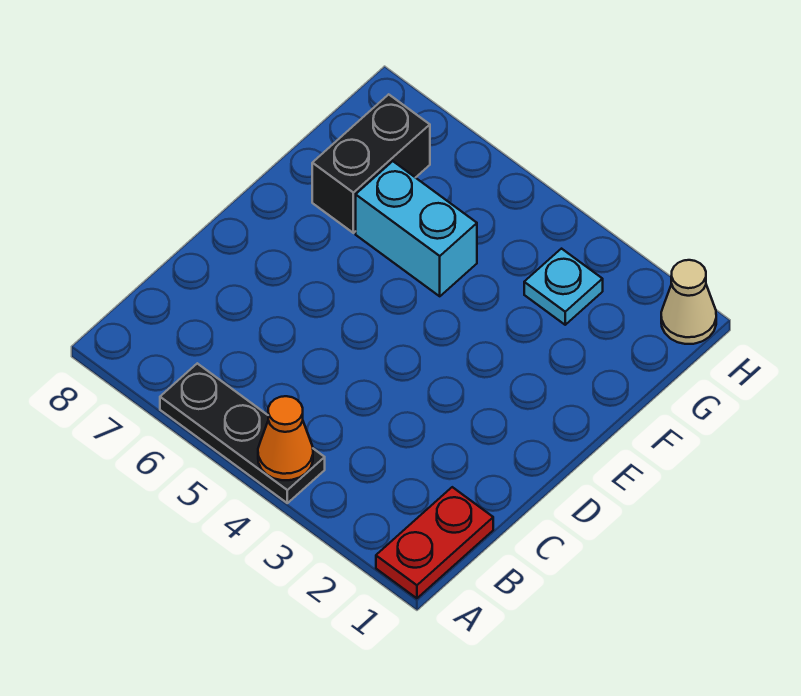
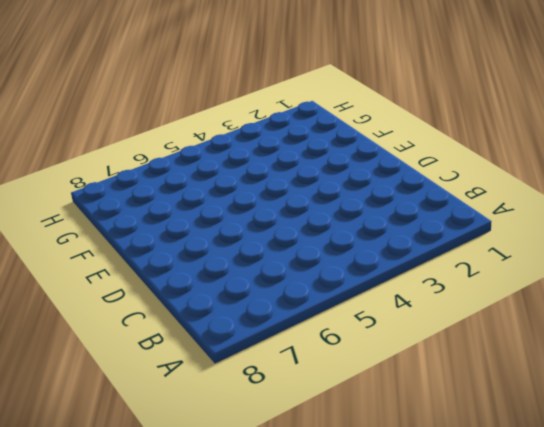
none -> red plate A1:B1 level 1
none -> black plate A4:A6 level 1

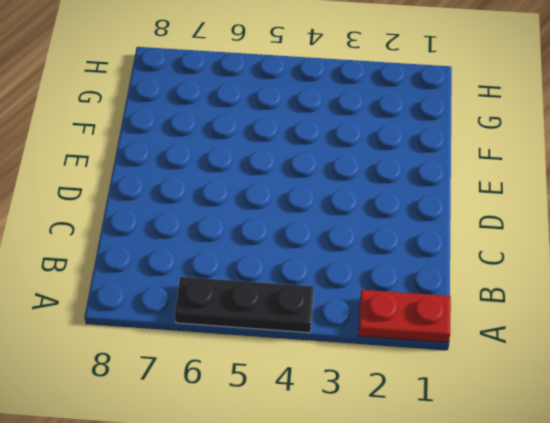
red plate A1:A2 level 1 -> red plate A1:B1 level 1
none -> cyan brick F5:F6 level 1
none -> black brick F7:G7 level 1

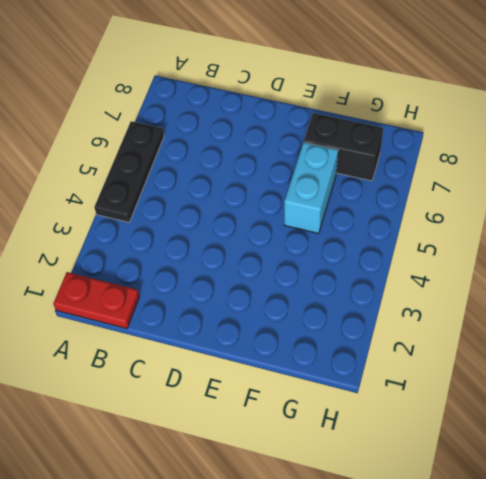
none -> cyan plate G3 level 1
none -> tan cone H1 level 1

